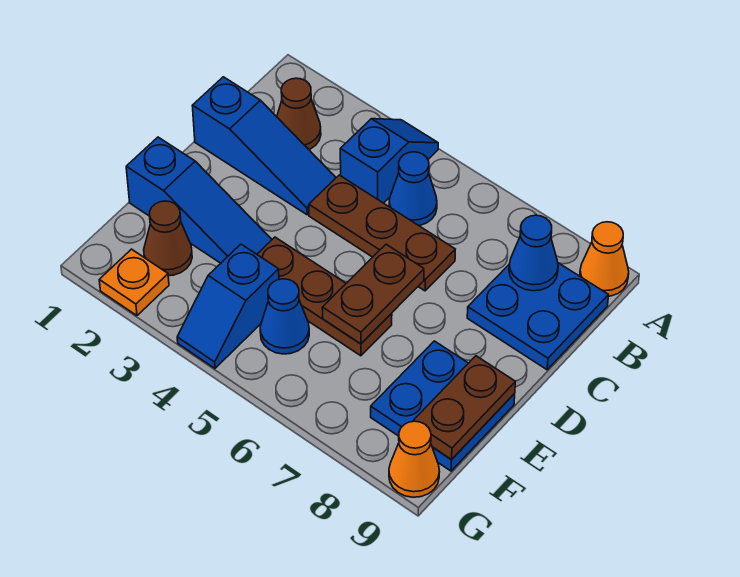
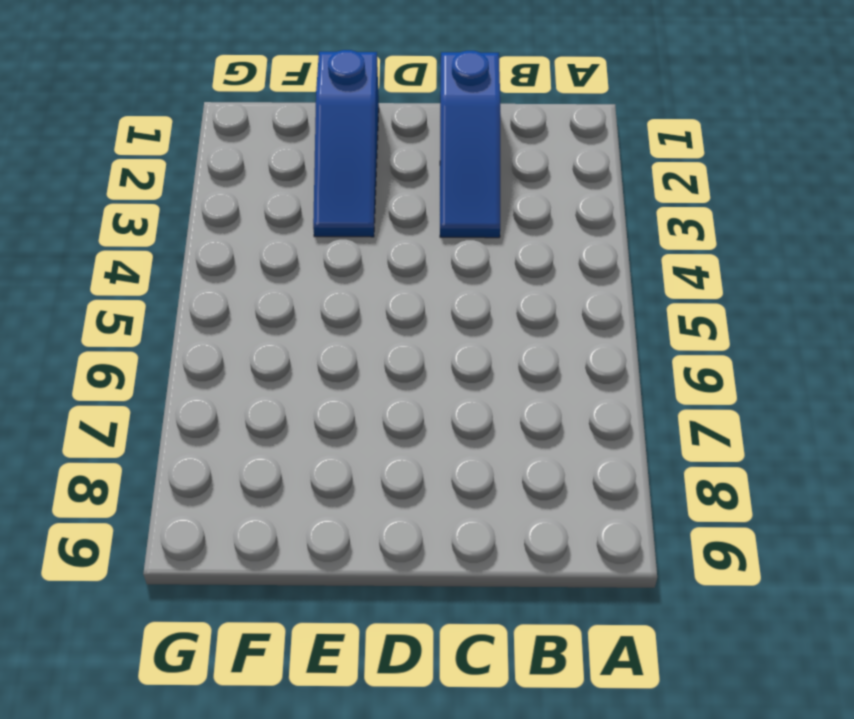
none -> blue slope A4:B4 level 1 top B
none -> orange cone A9 level 1
none -> brown cone B2 level 1

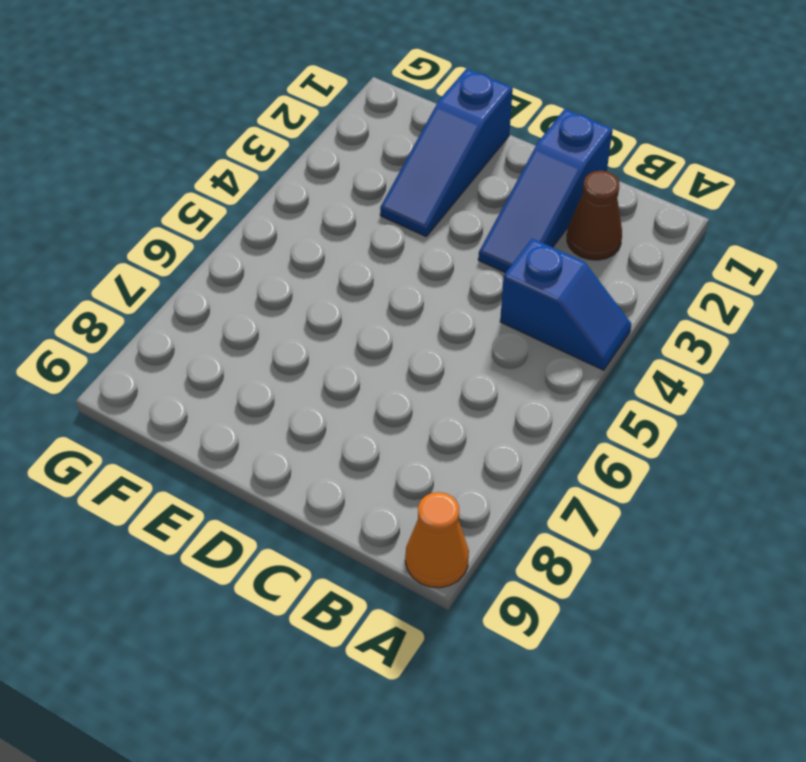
none -> blue cone B5 level 1
none -> blue plate B8:C9 level 1
none -> brown plate C4:C6 level 1

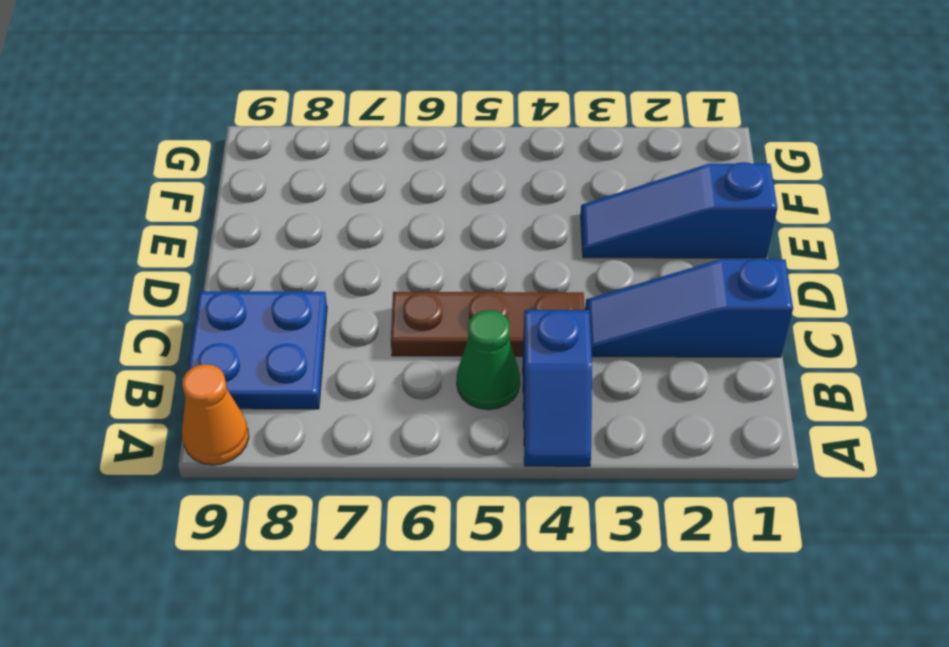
green cone B5 level 1 -> blue cone B5 level 1
none -> brown cone B2 level 1
none -> brown plate E4:E6 level 1
none -> blue plate E8:F9 level 1

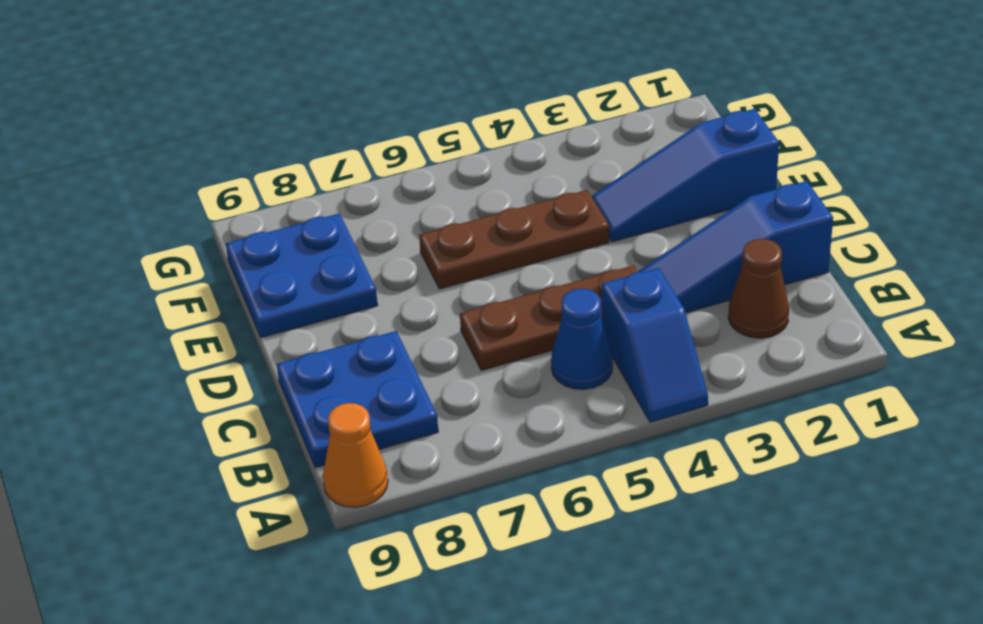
none -> brown cone F2 level 1
none -> blue slope F4:G4 level 1 top F
none -> blue cone F5 level 1

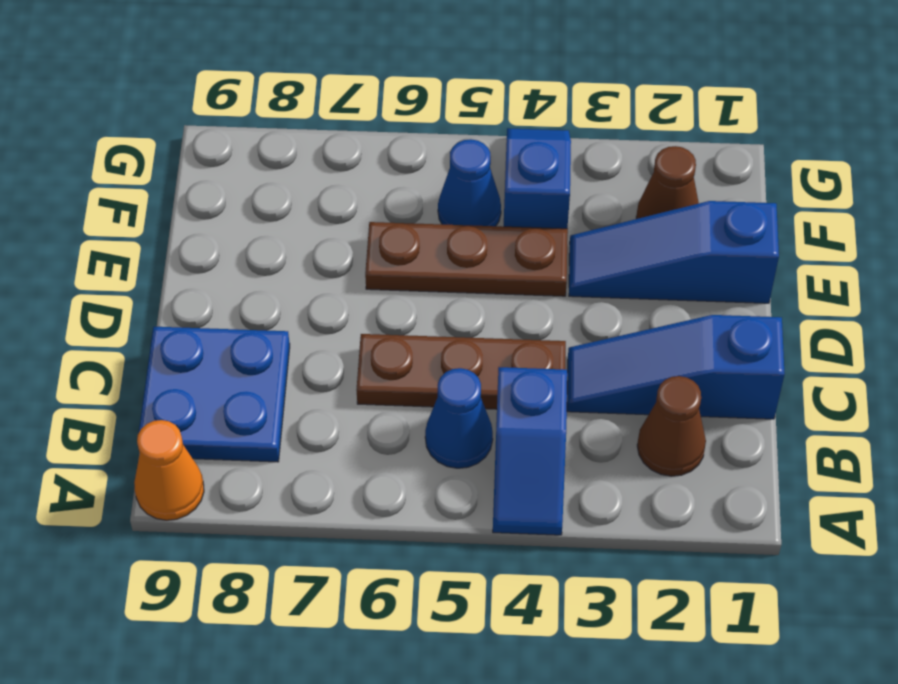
none -> blue plate E8:F9 level 1
none -> orange plate G2 level 1
none -> orange cone G9 level 1

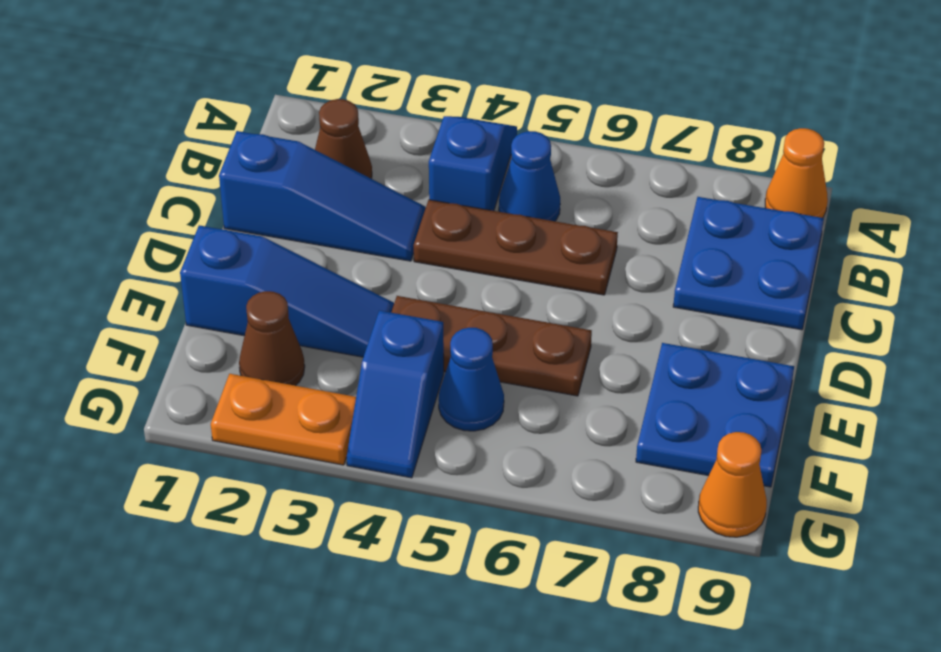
orange plate G2:G3 level 1 -> orange plate G2 level 1
none -> blue cone B8 level 2
none -> brown plate D6:E6 level 2
none -> brown plate E9:F9 level 2

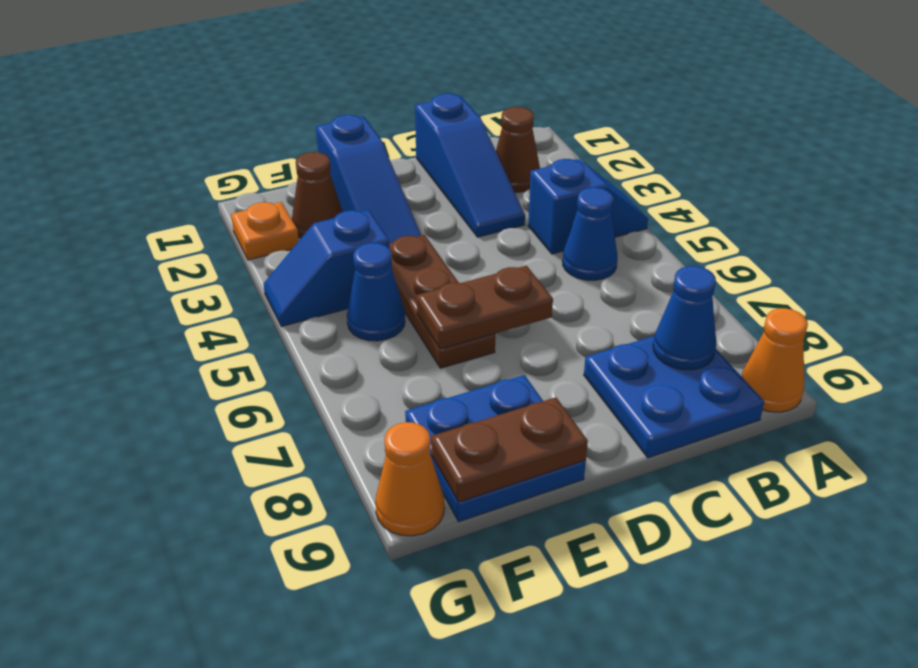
none -> brown plate C4:C6 level 1

